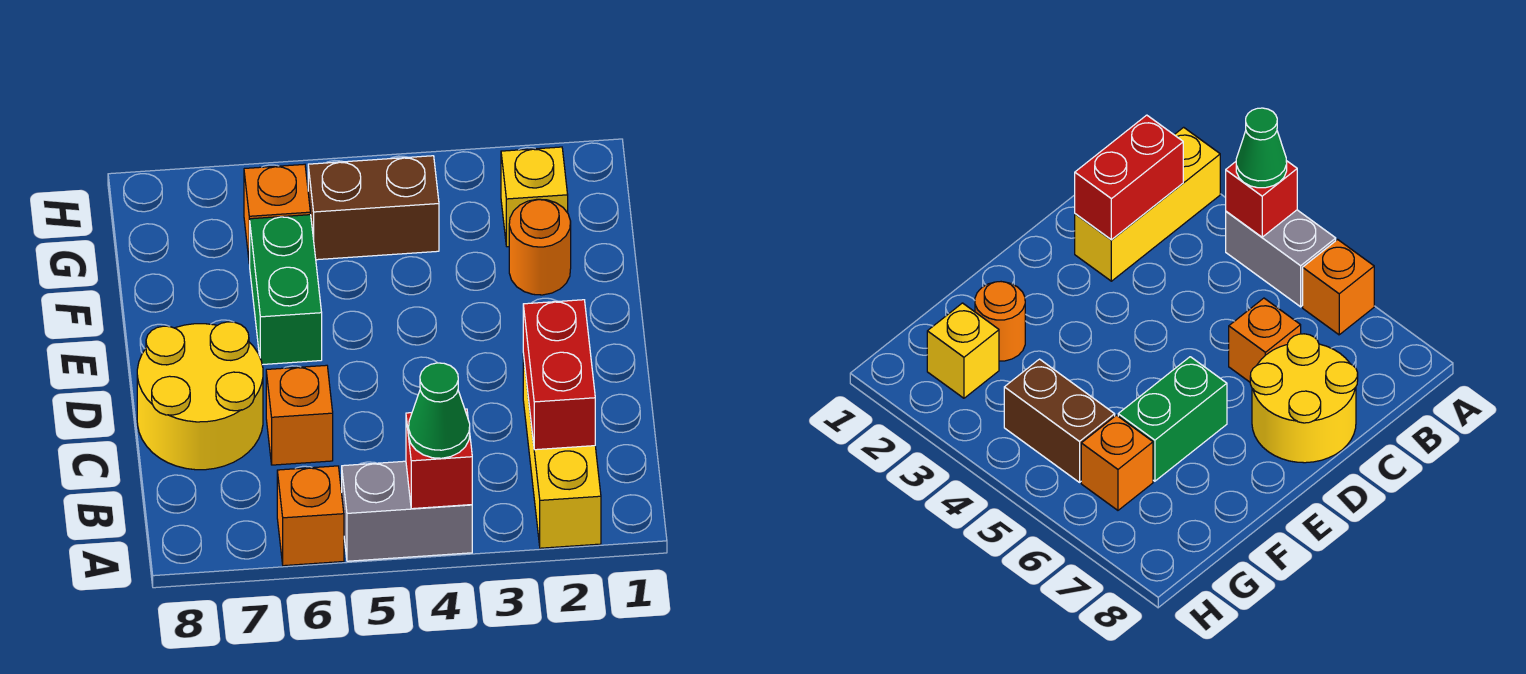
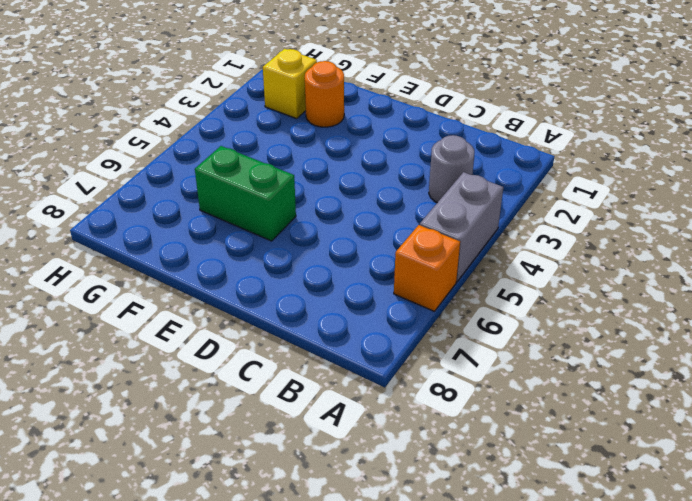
grey round brick B3 level 1 -> none
none -> yellow brick A2:C2 level 1
none -> orange brick C6 level 1
none -> yellow round brick C7:D8 level 1

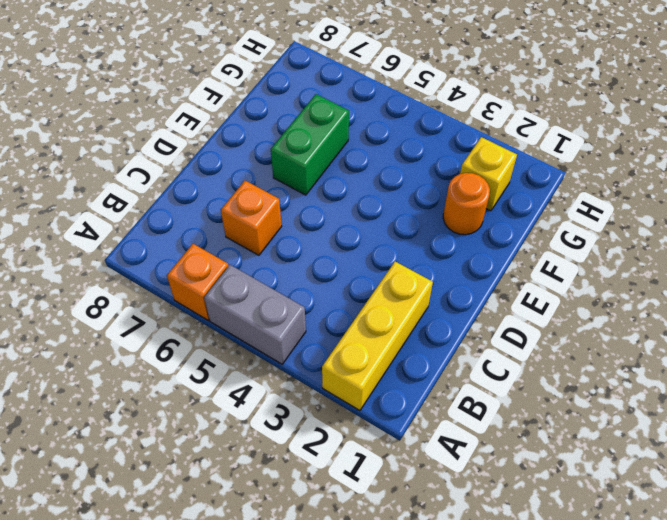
none -> yellow round brick C7:D8 level 1
none -> brown brick G4:G5 level 1
none -> orange brick G6 level 1

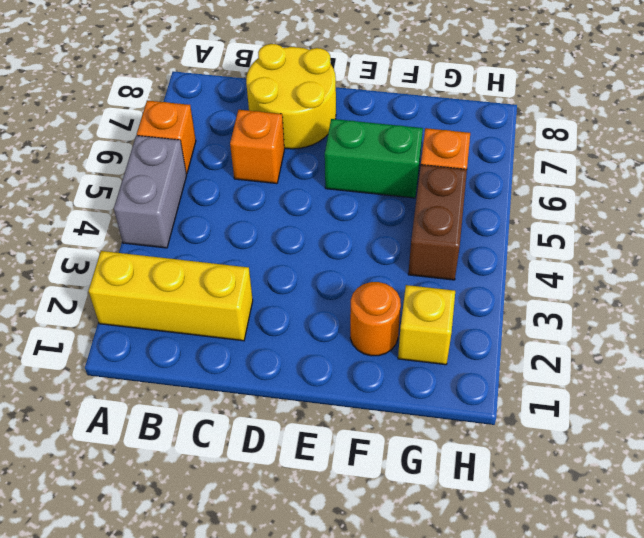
none -> red brick A4 level 2
none -> red brick B2:C2 level 2
none -> green cone A4 level 3

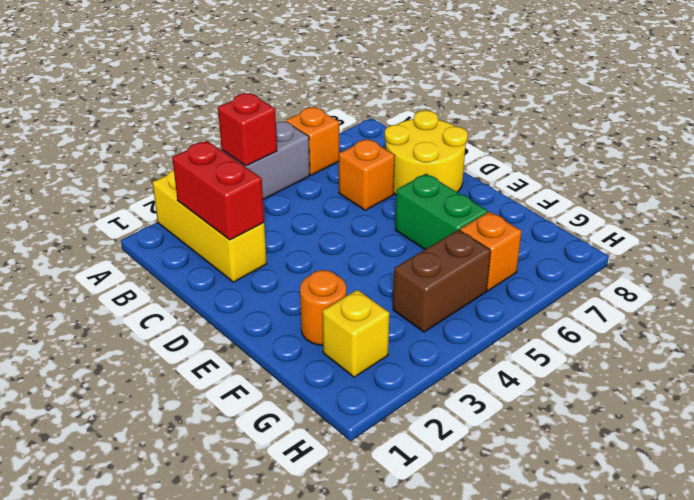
none -> green cone A4 level 3

